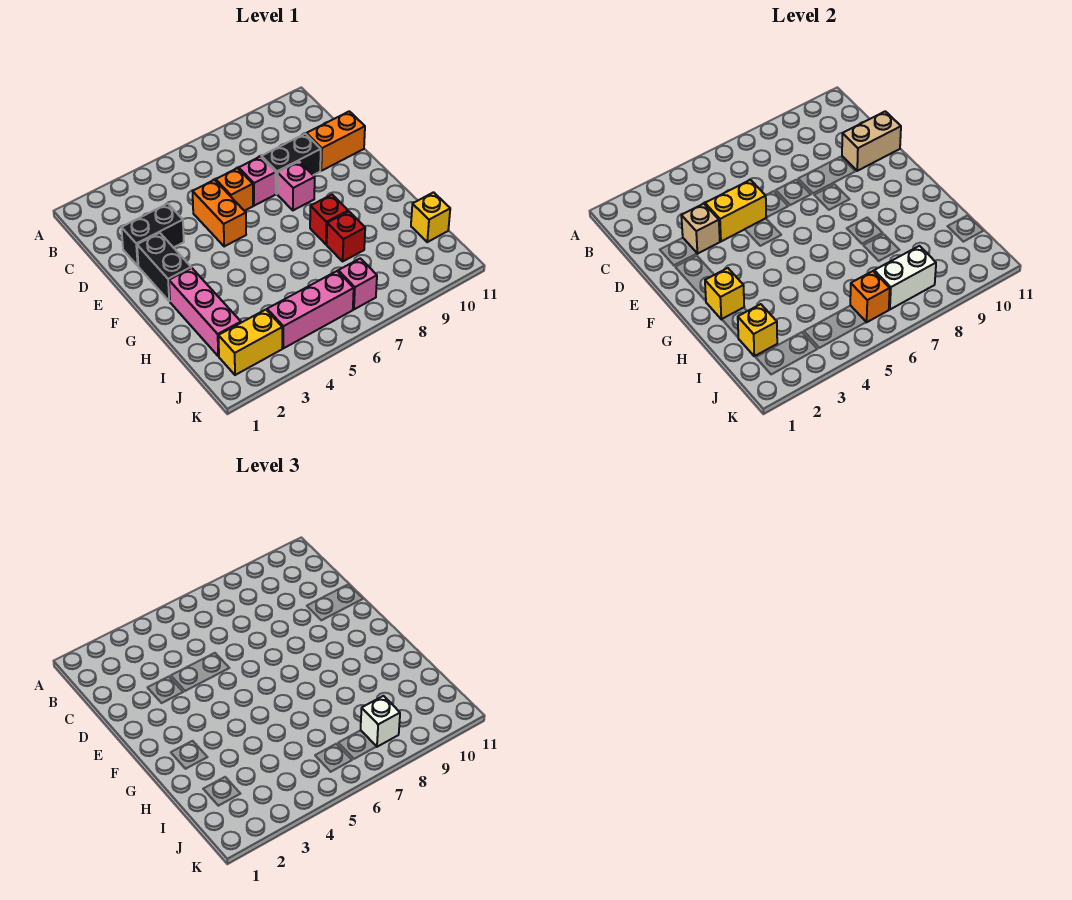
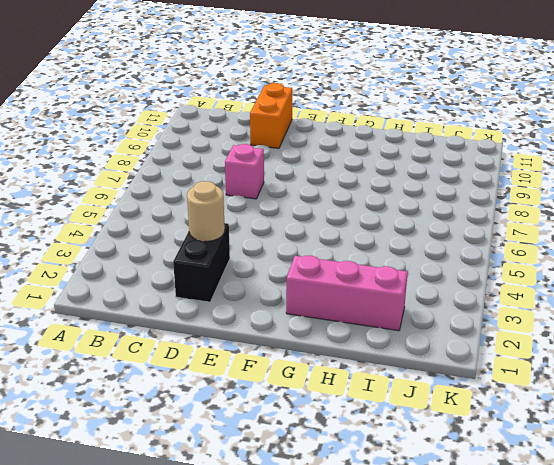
tan round brick D3 level 2 -> tan brick D3 level 2
none -> orange brick D5:E5 level 1
none -> orange brick D6 level 1
none -> black brick D8:D9 level 1

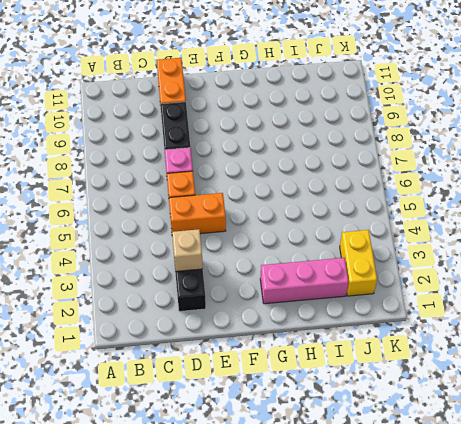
none -> black brick E2:F2 level 1
none -> pink brick E8 level 1
none -> red brick G8 level 1

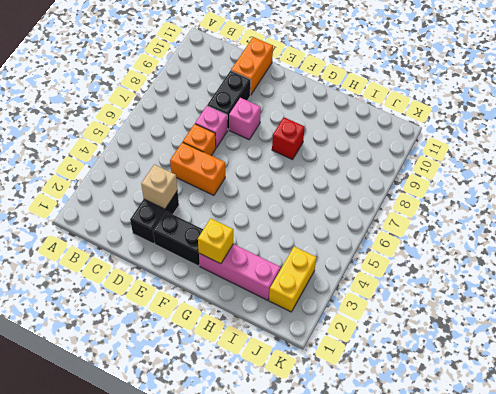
none -> red brick H8 level 1
none -> yellow brick I11 level 1
none -> pink brick J4:J6 level 1

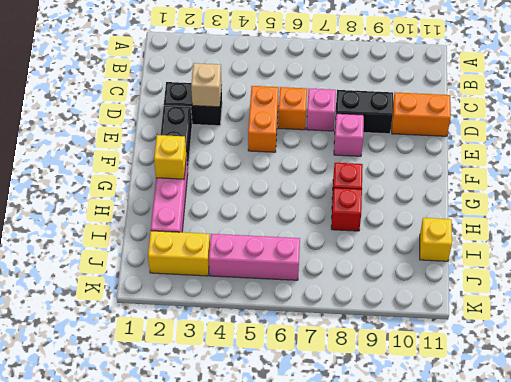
none -> pink brick J7 level 1
none -> yellow brick D4:D5 level 2
none -> tan brick D10:D11 level 2

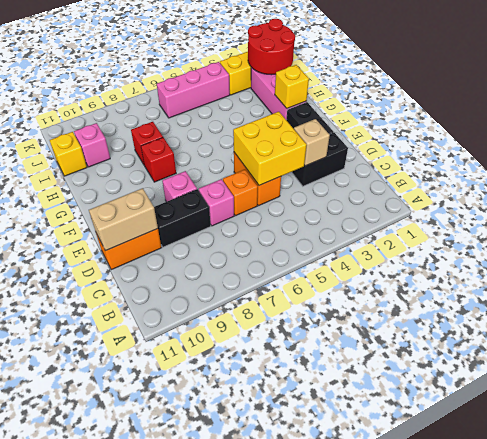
yellow brick D4:E5 level 2 -> yellow brick D4:D5 level 2
red round brick I1:J2 level 2 -> yellow brick I2 level 2
pink brick I10 level 1 -> pink brick J7 level 1
none -> orange brick J6 level 2
none -> white brick J7:J8 level 2
none -> white brick J8 level 3

